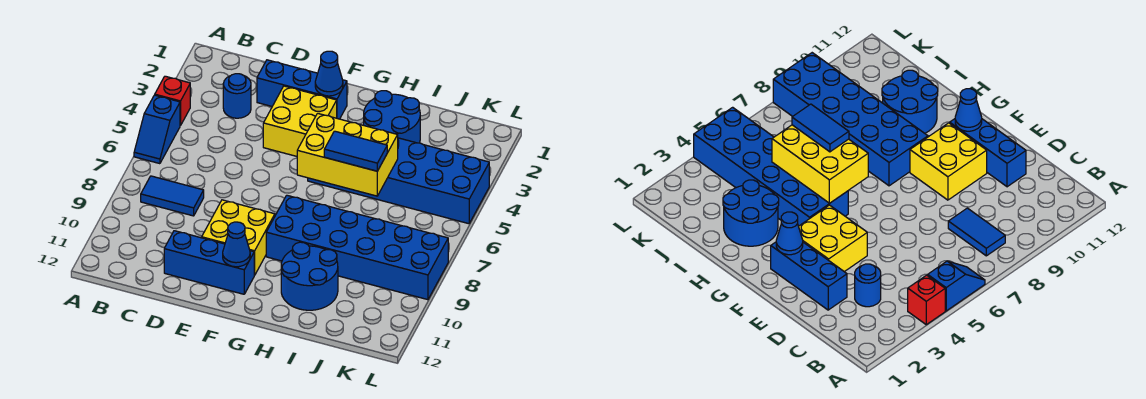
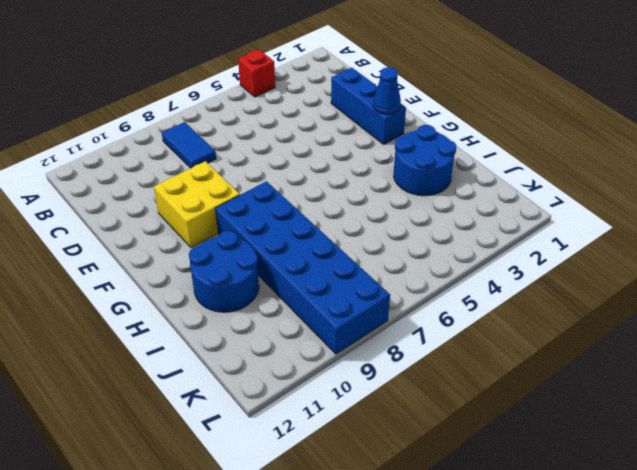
none -> blue slope A5:A6 level 1 top 5
none -> blue round brick C3 level 1
none -> blue brick D11:F11 level 1

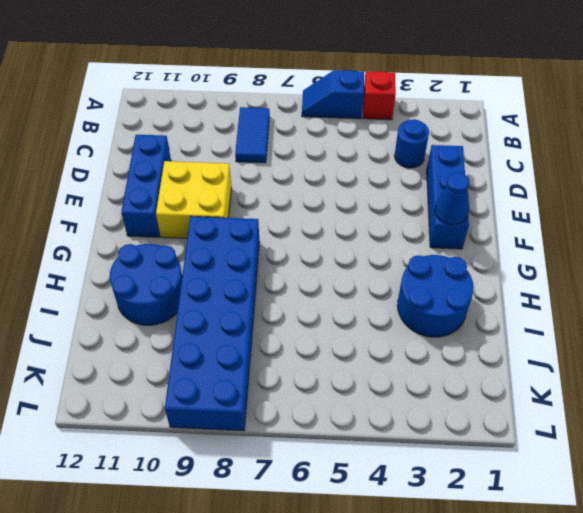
none -> yellow brick E3:F4 level 1
none -> blue brick G4:L5 level 1
none -> blue cone F11 level 2

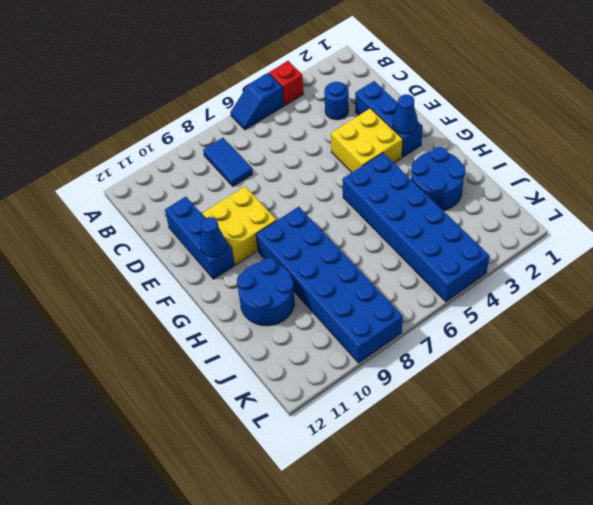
none -> yellow brick G5:I6 level 2
none -> blue tile H6:I6 level 3

